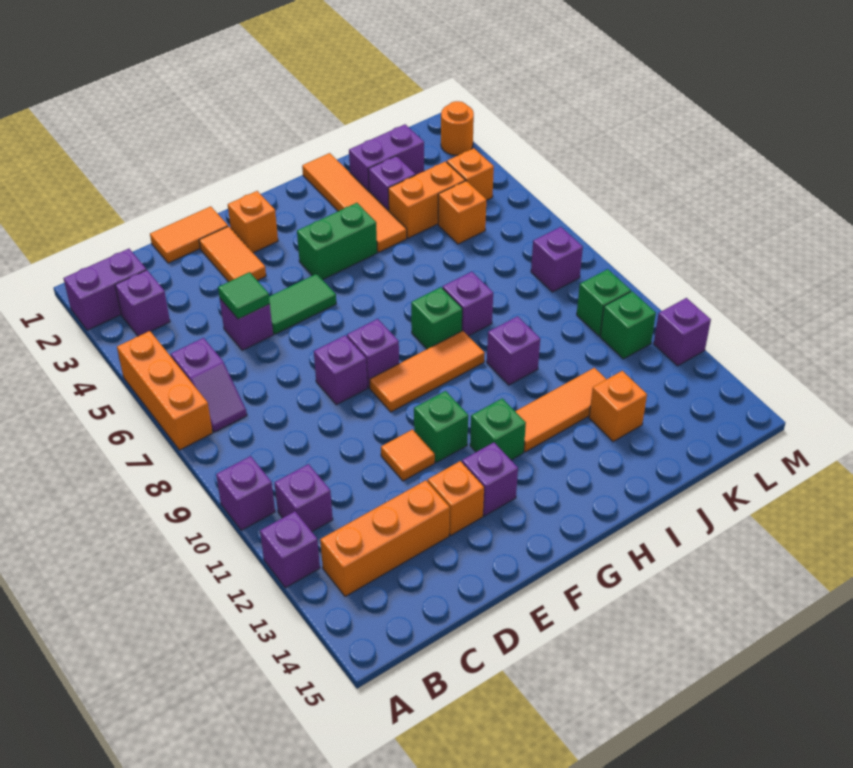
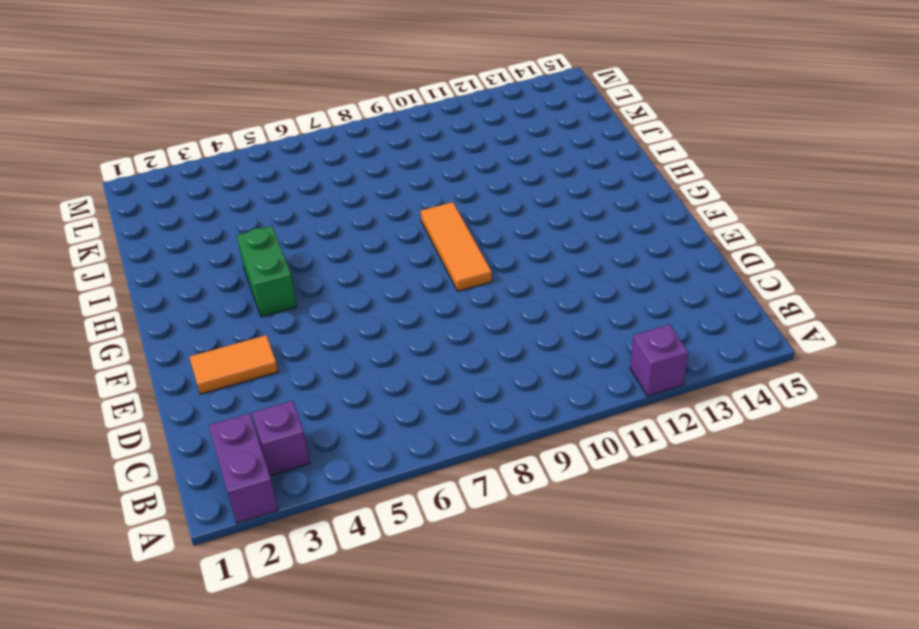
none -> orange brick A5:A7 level 1
none -> purple brick A10 level 1
none -> purple slope B6:B7 level 1 top 6
none -> purple brick B11 level 1

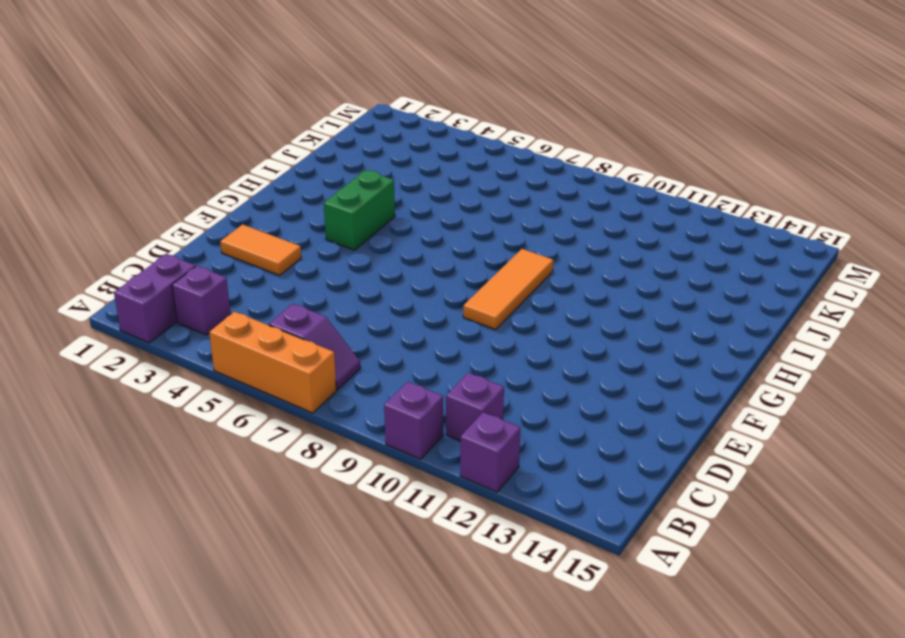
none -> orange brick B13:D13 level 1
none -> orange tile D1:E1 level 1
none -> purple brick D5 level 1
none -> green tile E5:F5 level 1

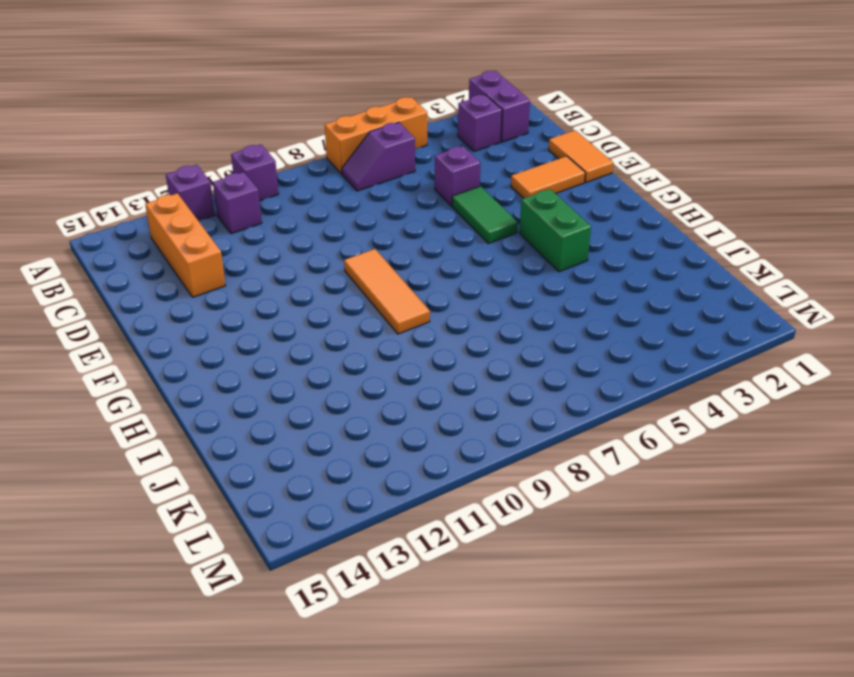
none -> purple brick E8 level 1
none -> orange tile E11 level 1
none -> orange brick E13 level 1
none -> orange brick F2 level 1

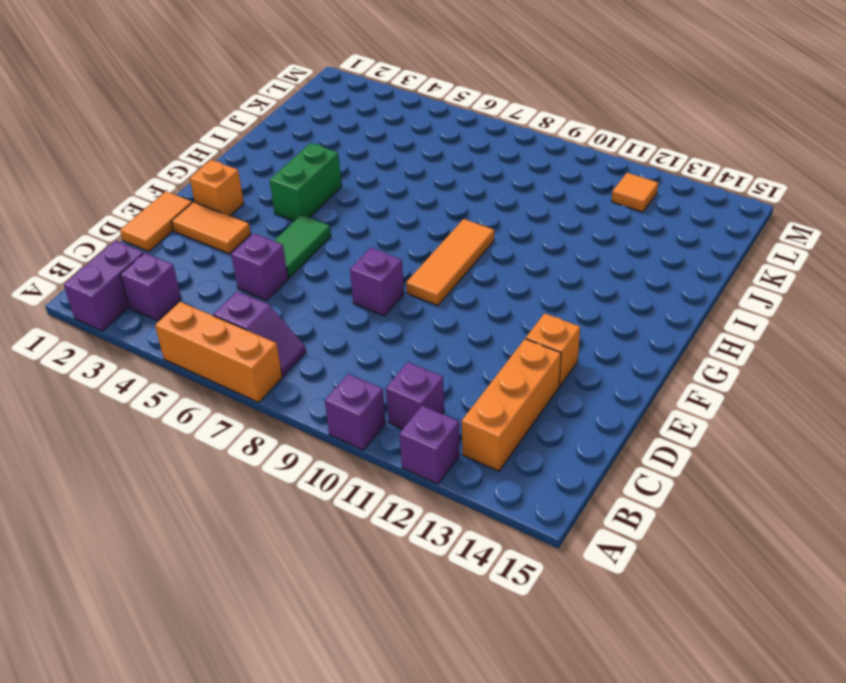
orange tile L12 level 1 -> orange tile E11 level 1
none -> purple brick F8 level 1
none -> green brick F11 level 1
none -> purple brick F13 level 1
none -> green brick G12 level 1

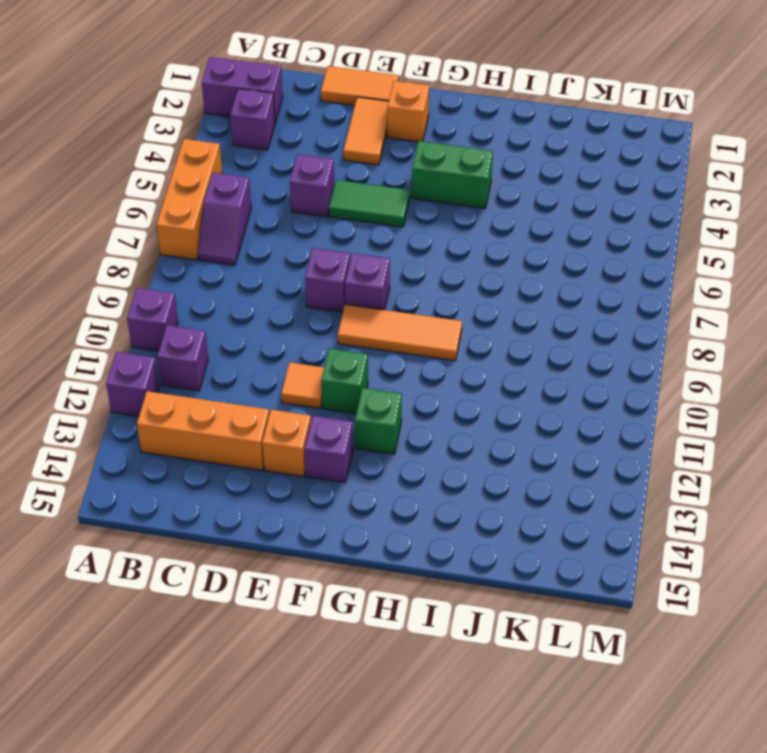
none -> green brick H8 level 1
none -> orange tile H12:J12 level 1
none -> orange tile I1:I4 level 1
none -> purple brick I8 level 1

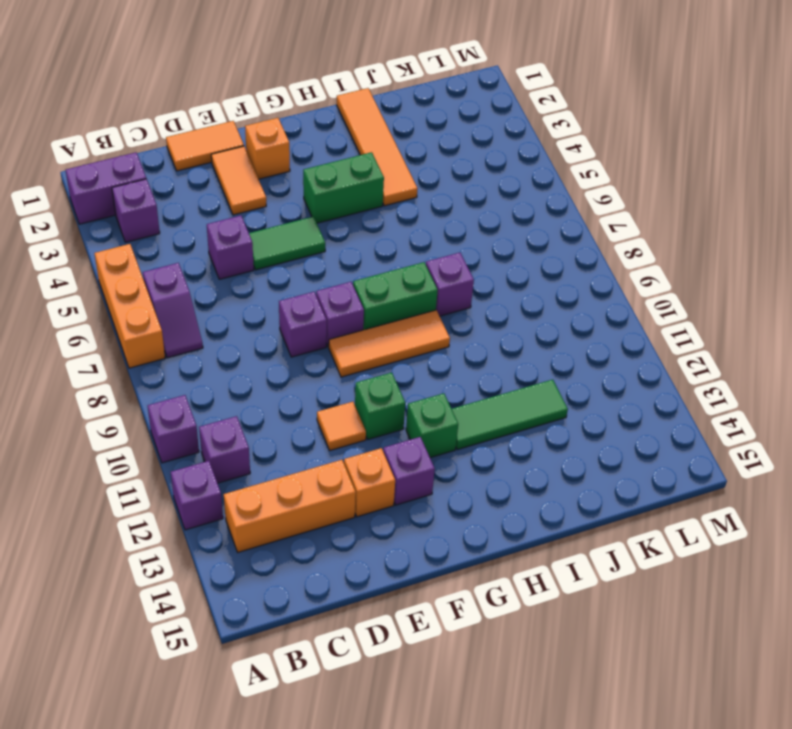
green brick G8:H8 level 1 -> green brick H8 level 1
green tile H12:J12 level 1 -> orange tile H12:J12 level 1
none -> purple brick I10 level 1
none -> purple brick J2:K2 level 1
none -> purple brick J3 level 1
none -> orange brick J4:K4 level 1

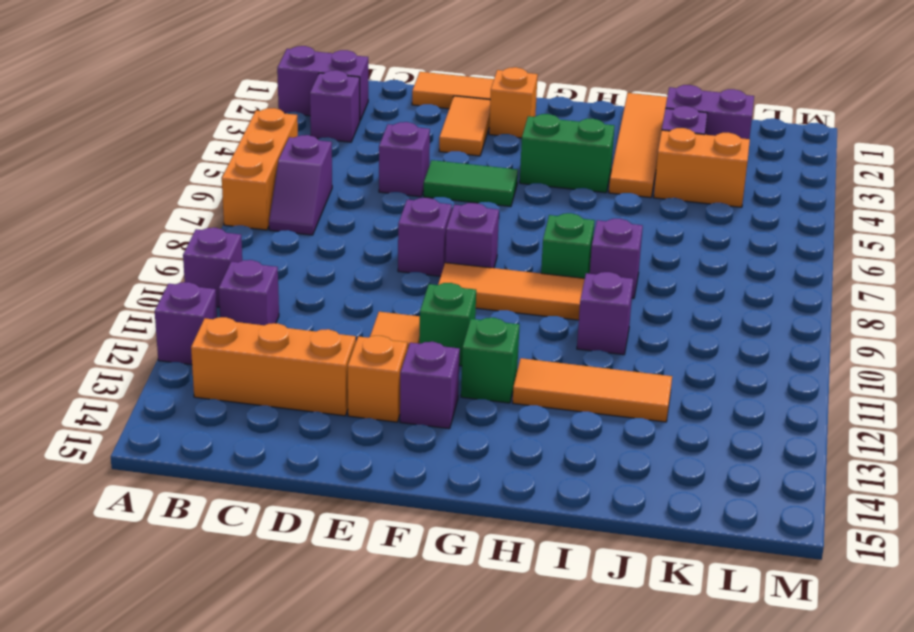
none -> orange brick J13 level 1
none -> orange brick K5 level 1
none -> orange brick L4 level 1
none -> purple brick L8 level 1

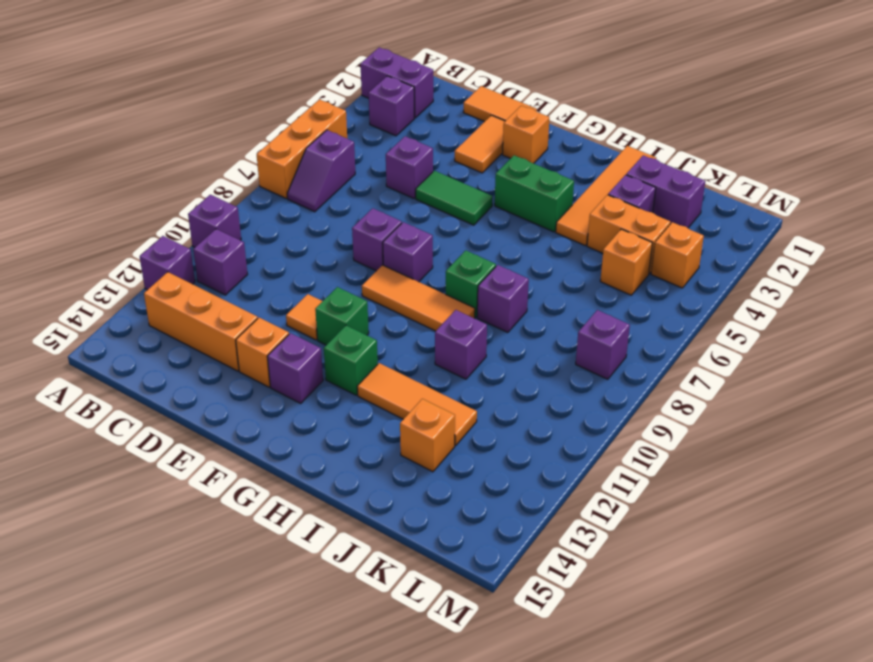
none -> green brick L10 level 1
none -> green brick L11 level 1
none -> orange round brick M2 level 1
none -> purple brick M12 level 1

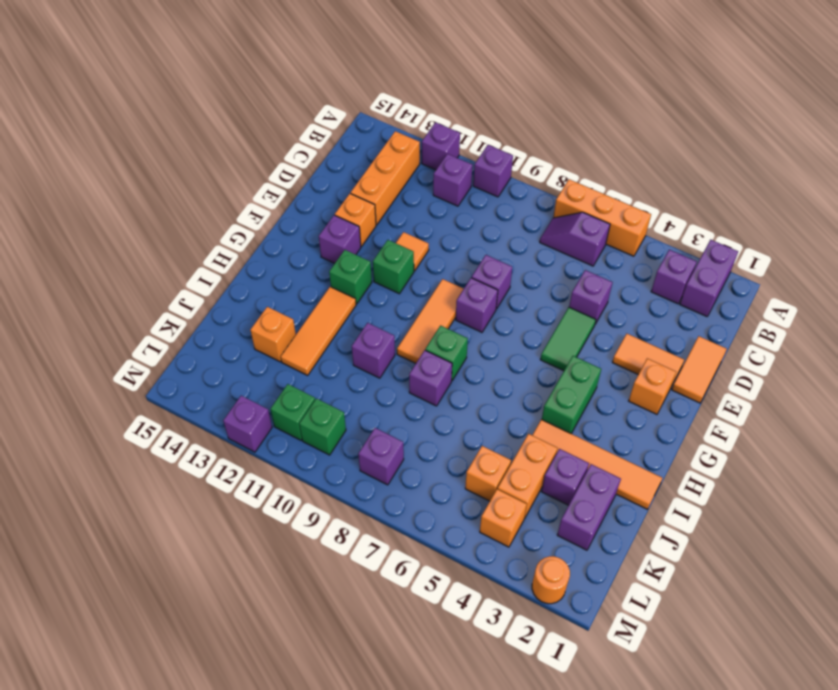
none -> green tile D5 level 2

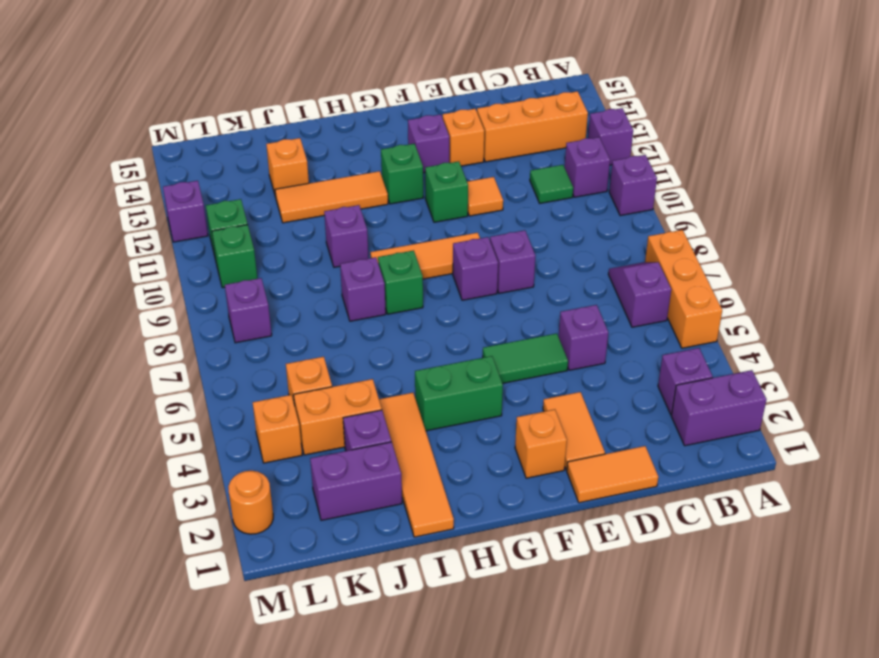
green tile C11 level 1 -> green tile D5 level 2

